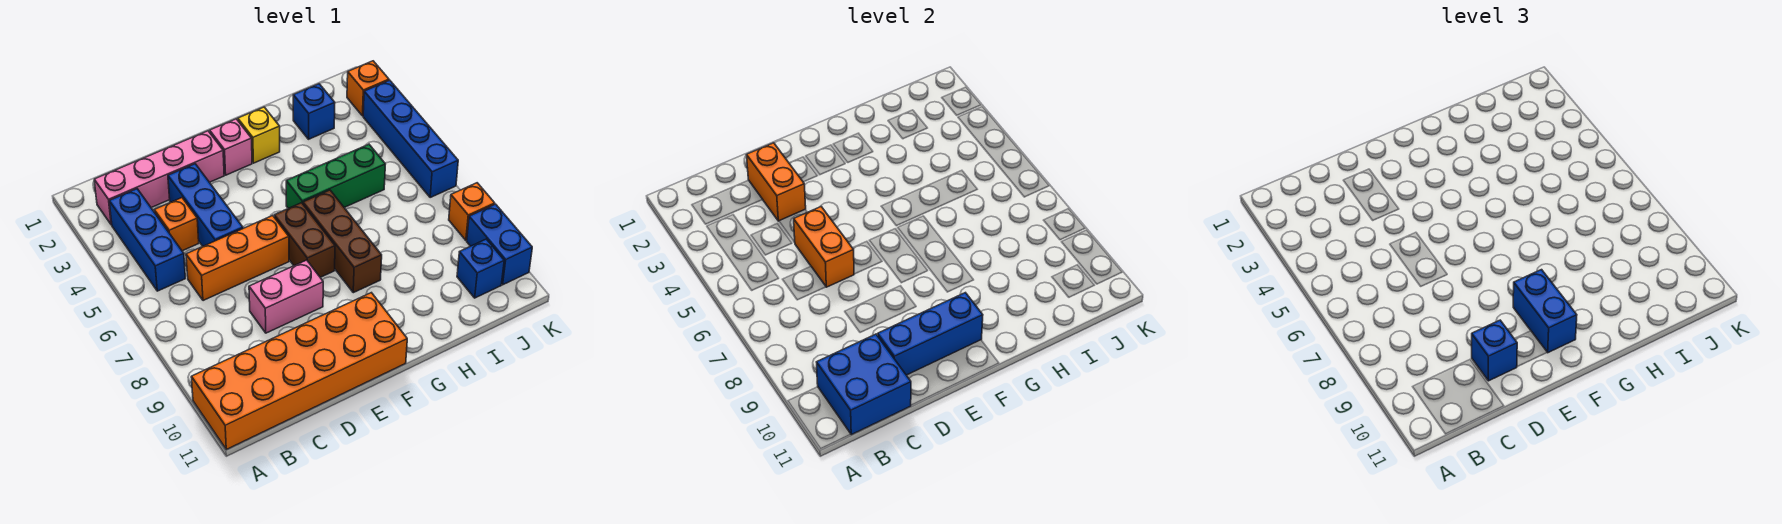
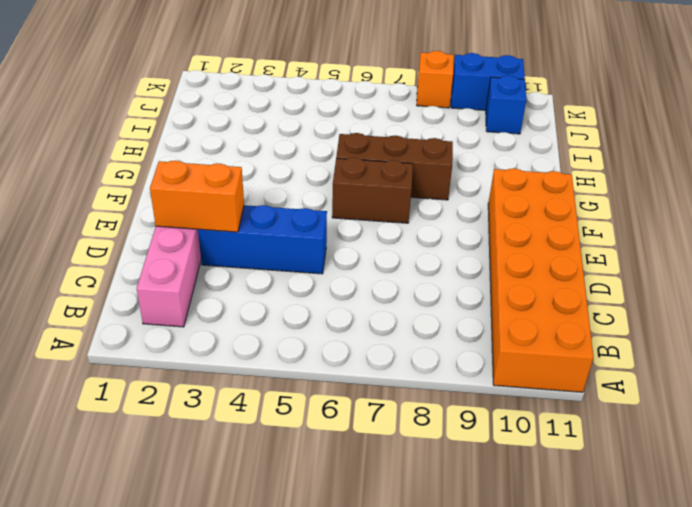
none -> blue brick B3:B5 level 1
none -> orange brick C4 level 1
none -> orange brick C6:E6 level 1

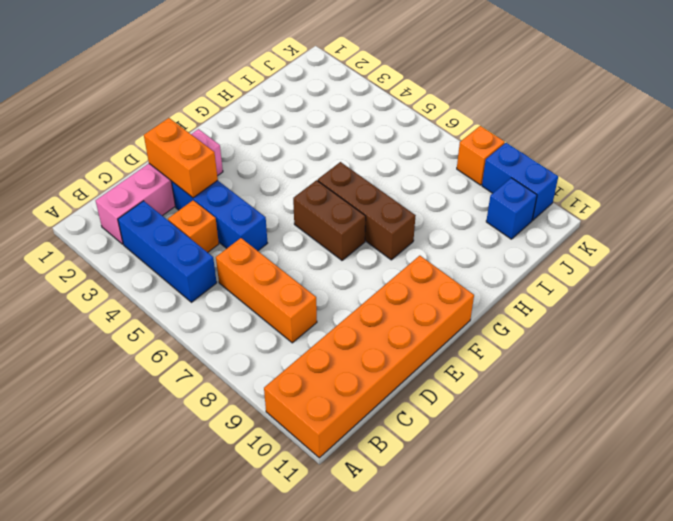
orange brick C6:C8 level 1 -> orange brick C6:E6 level 1
none -> pink brick D8:E8 level 1
none -> pink brick F2 level 1
none -> yellow brick G2 level 1

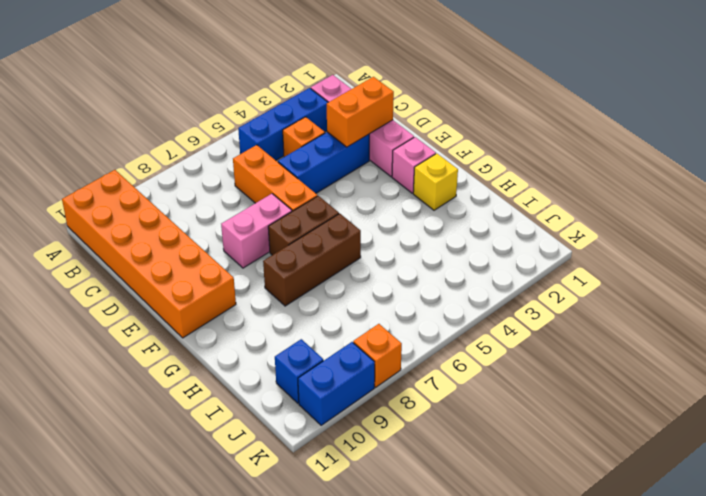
pink brick E7:E8 level 1 -> pink brick D8:E8 level 1
none -> green brick G5:I5 level 1
none -> blue brick I2 level 1
none -> orange brick K2 level 1

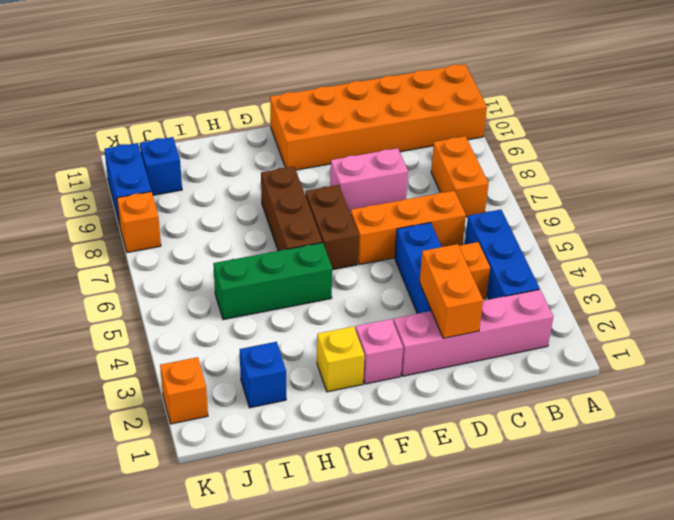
orange brick B7:B8 level 1 -> orange brick D5:D6 level 2
none -> blue brick K3:K6 level 1
none -> blue brick B10:C11 level 2
none -> blue brick D10:F10 level 2

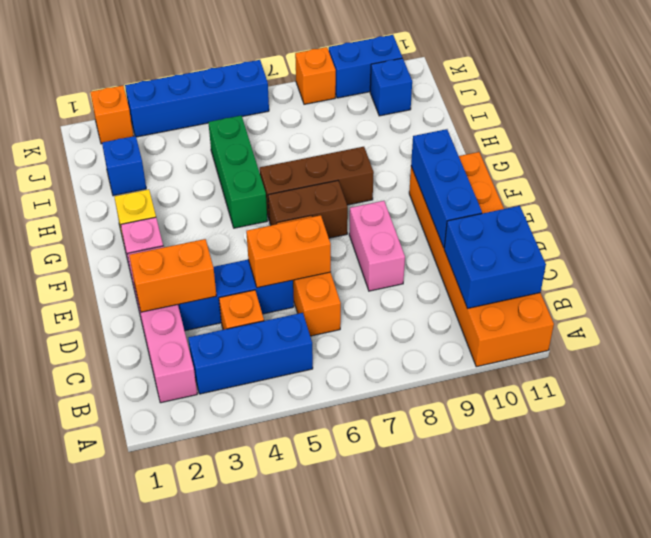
none -> blue brick D10 level 3
none -> blue brick F9:F10 level 3

